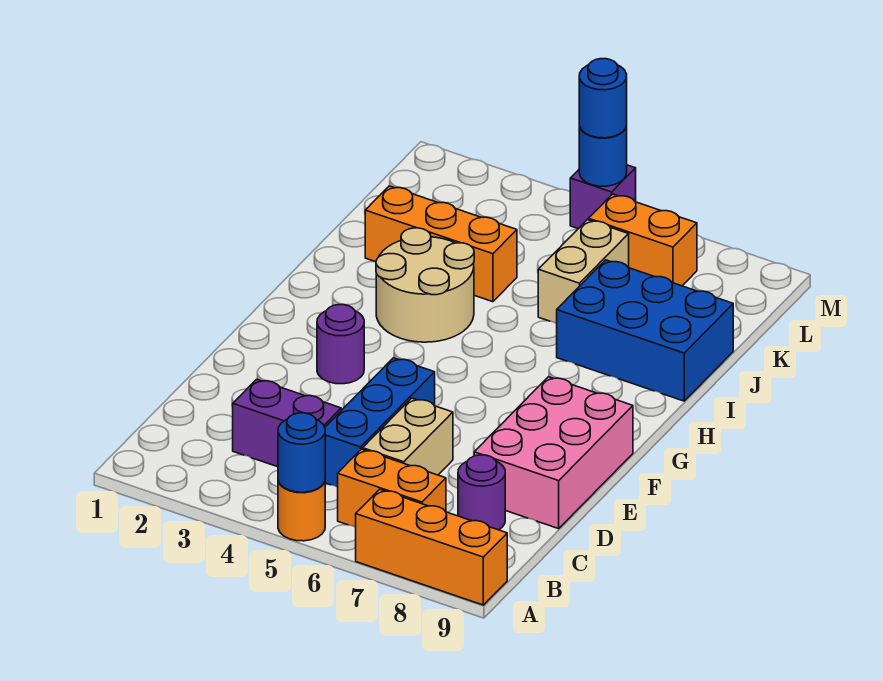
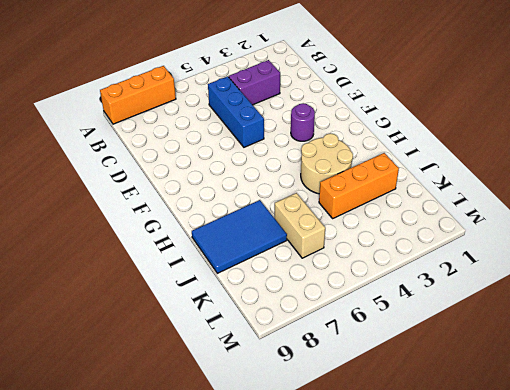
blue tile I7:J9 level 1 -> blue brick I7:J9 level 1
none -> orange round brick A5 level 1
none -> orange brick B6:B7 level 1
none -> tan brick C6:D6 level 1

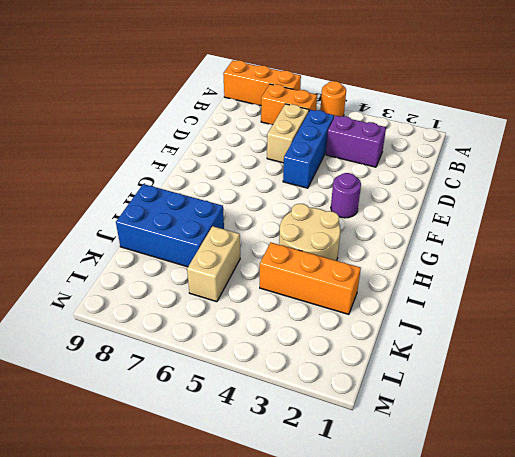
none -> purple round brick C8 level 1
none -> pink brick D8:F9 level 1
none -> orange brick L6:L7 level 1

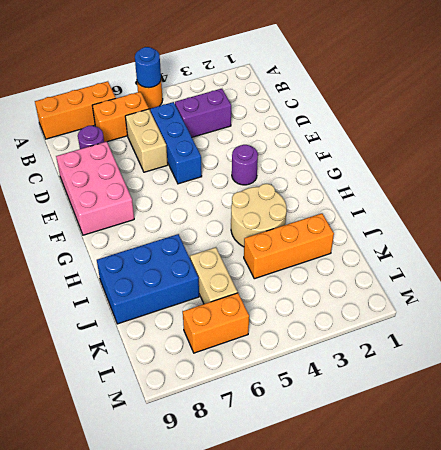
none -> purple brick M5 level 1
none -> blue round brick M5 level 2
none -> blue round brick M5 level 3

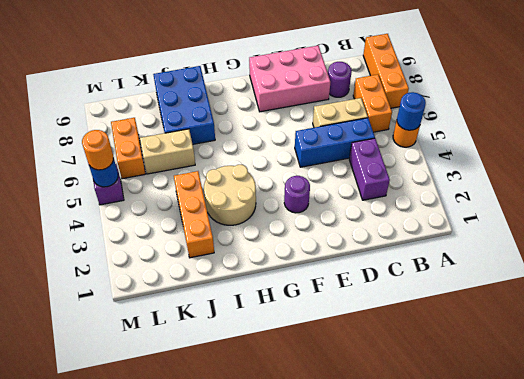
orange round brick M5 level 3 -> blue round brick M5 level 3

